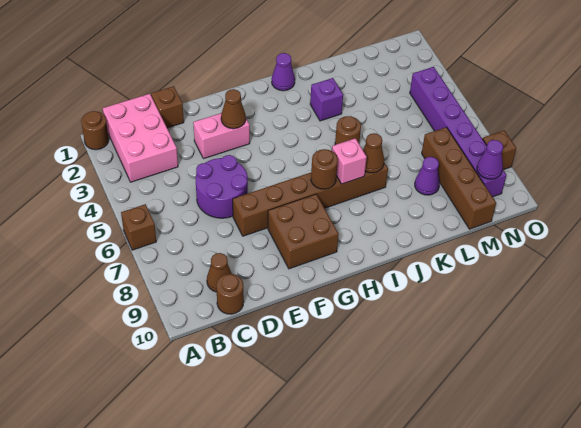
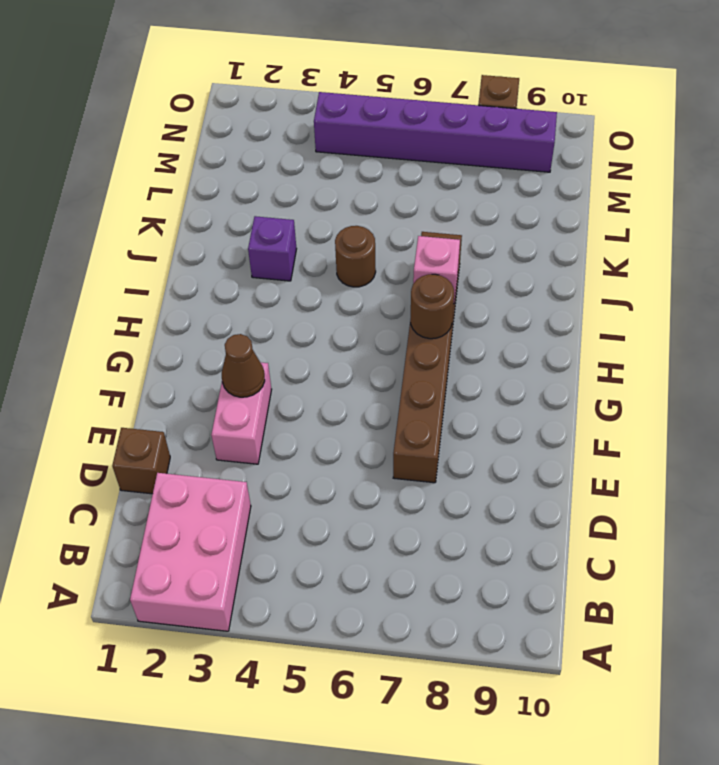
pink brick A2:C3 level 1 -> pink brick B1:C3 level 1
none -> brown round brick A1 level 1
none -> brown brick A6 level 1
none -> brown cone C9 level 1

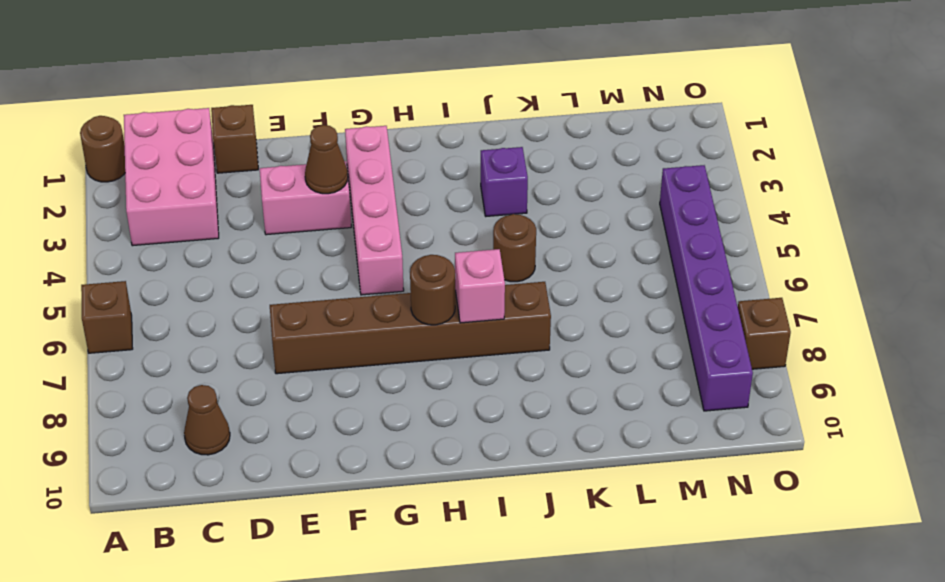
pink brick G2:G5 level 1 -> none
none -> brown round brick C10 level 1
none -> purple round brick D5:E6 level 1
none -> brown brick F8:G9 level 1

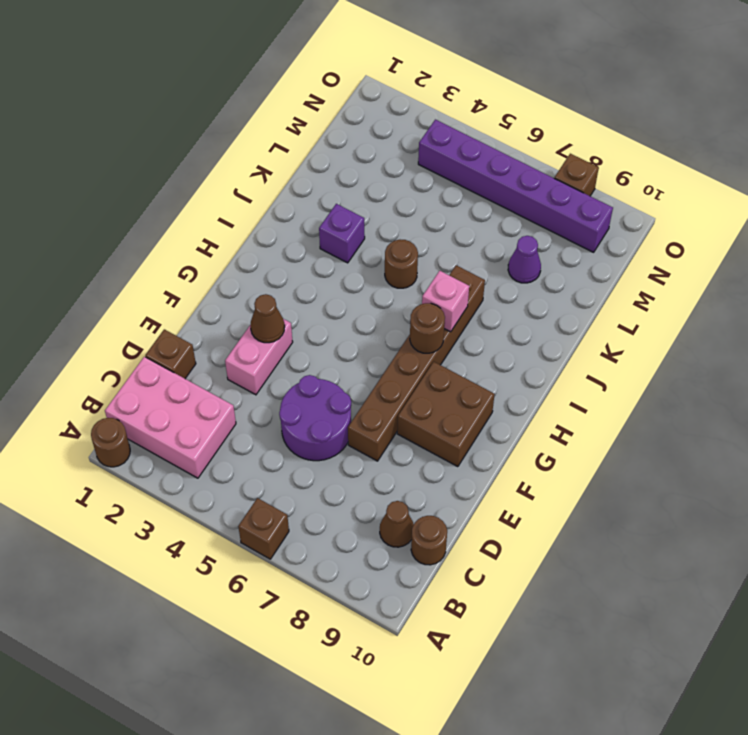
none -> purple cone I1 level 1
none -> brown brick M7:M10 level 1
none -> brown cone J7 level 2

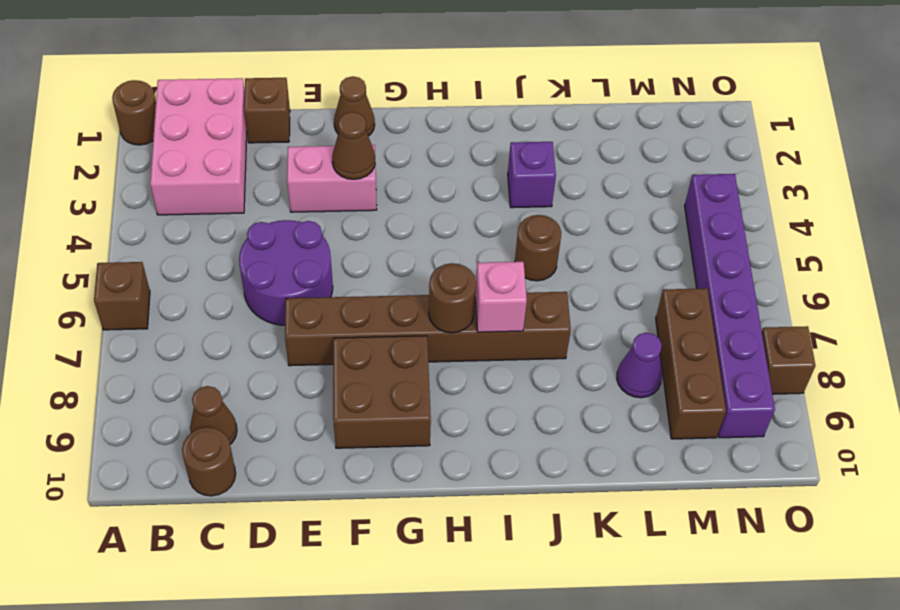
brown cone F1 level 1 -> brown cone J7 level 2
brown brick M7:M9 level 1 -> brown brick M7:M10 level 1
none -> purple cone I1 level 1
none -> purple cone N9 level 2

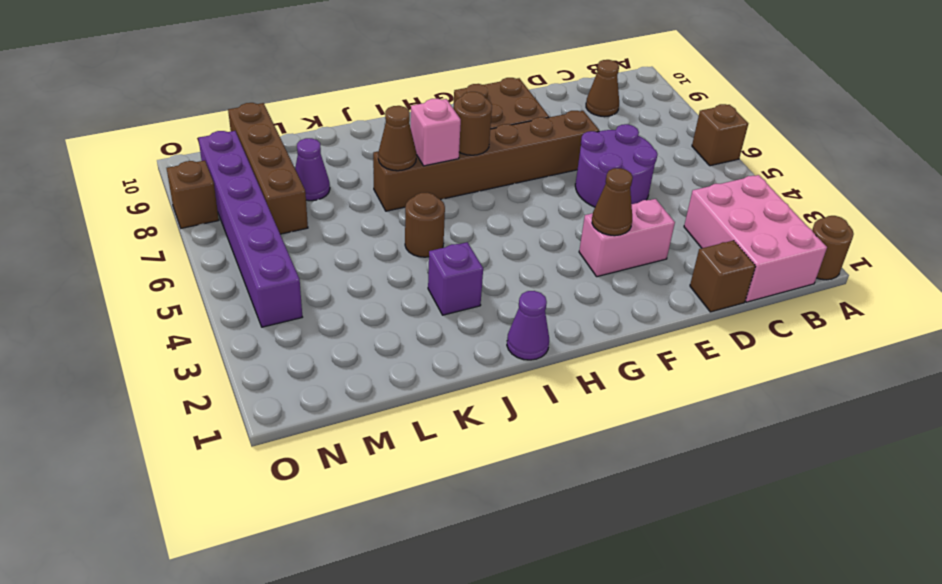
none -> brown round brick C10 level 1
none -> purple cone N9 level 2

